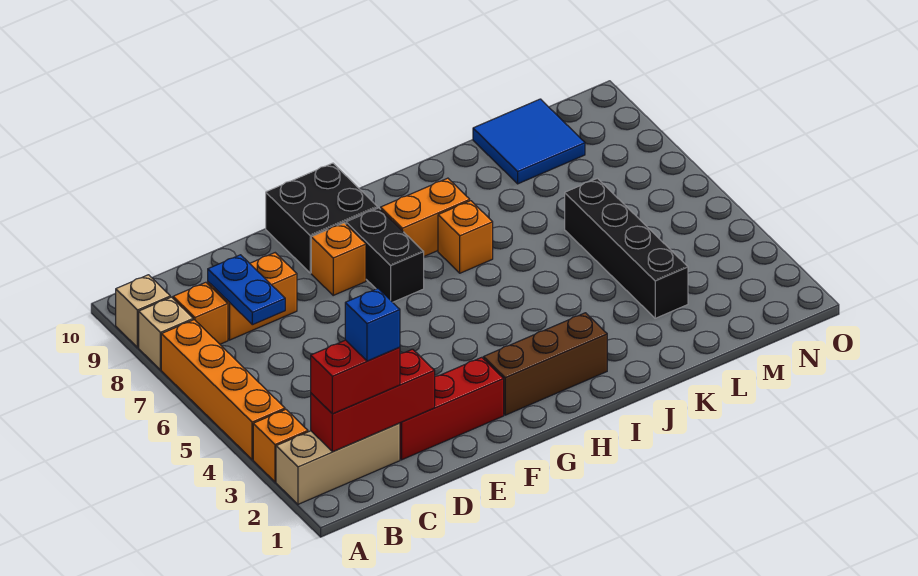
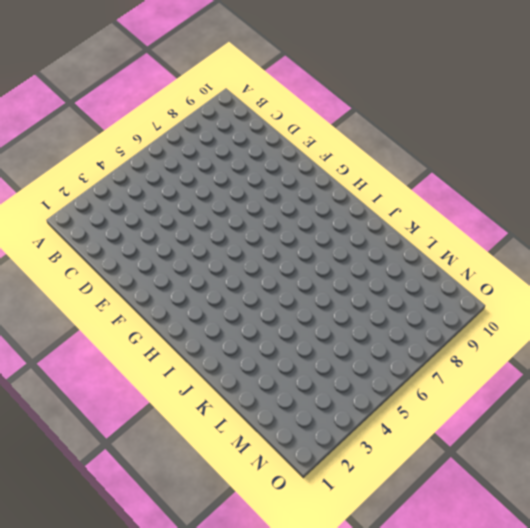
none -> tan brick A2:C2 level 1
none -> orange brick A3 level 1
none -> orange brick A4:A7 level 1

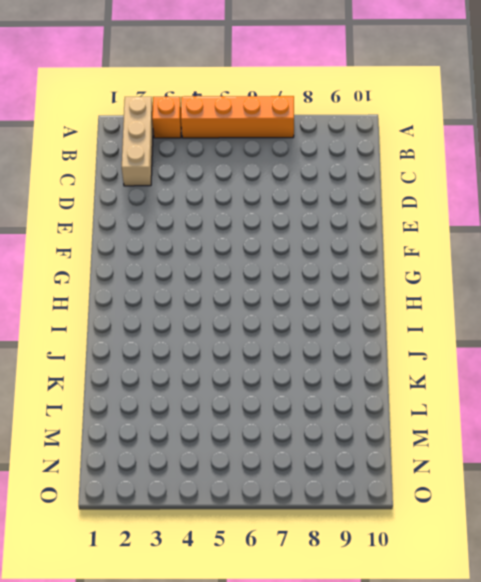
none -> tan brick A8 level 1
none -> tan brick A9 level 1
none -> orange brick B8 level 1

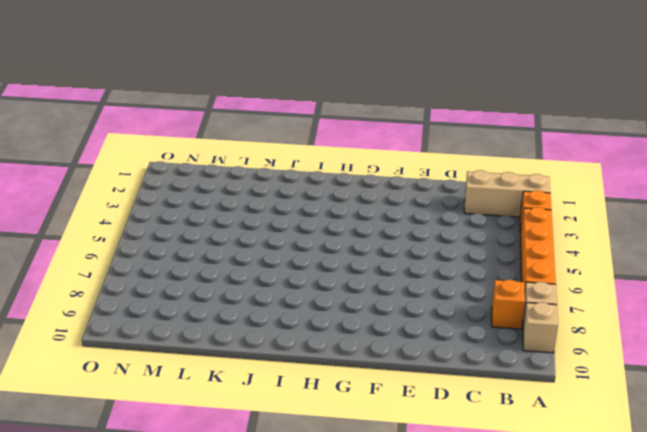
none -> orange brick C8:D8 level 1
none -> red brick D2:F2 level 1
none -> orange brick F8 level 1

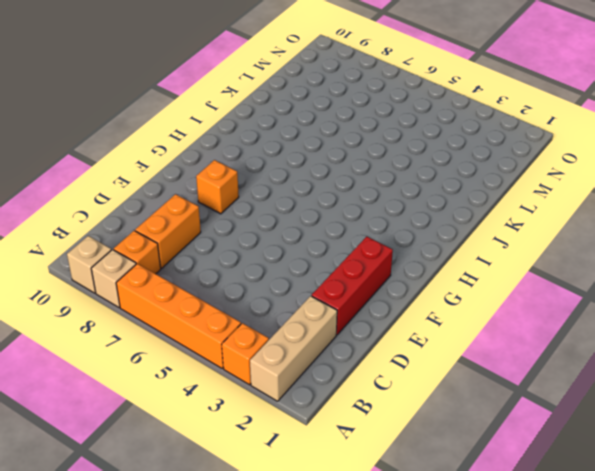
none -> black brick F9:G10 level 1
none -> brown brick G2:I2 level 1
none -> black brick G7:G8 level 1

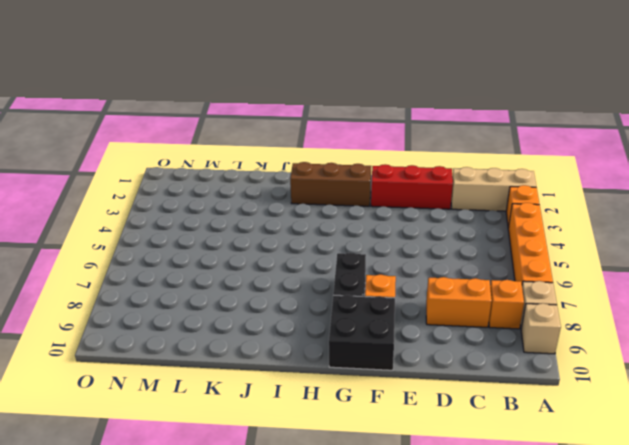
none -> orange brick H8:I8 level 1
none -> orange brick I7 level 1
none -> black brick L3:L6 level 1

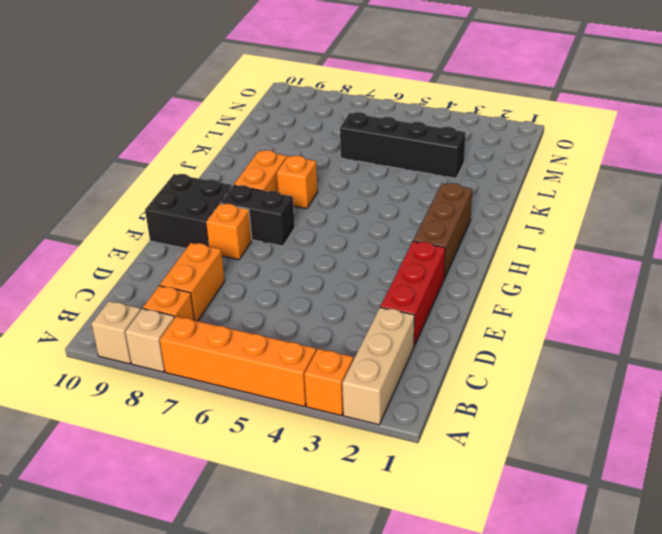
none -> blue tile L9:M10 level 1
none -> red brick B2:D2 level 2
none -> blue plate C7:C8 level 2

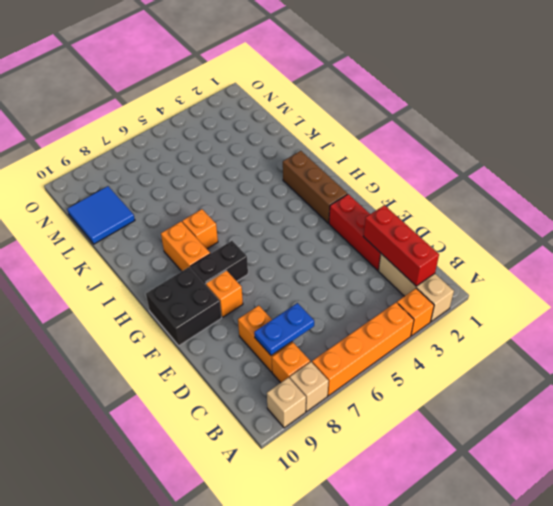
none -> black brick L3:L6 level 1
none -> red brick B2:C2 level 3
none -> blue brick C2 level 4

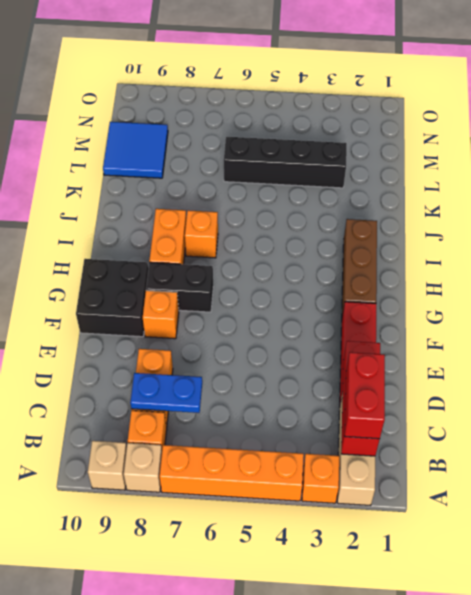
none -> blue brick C2 level 4

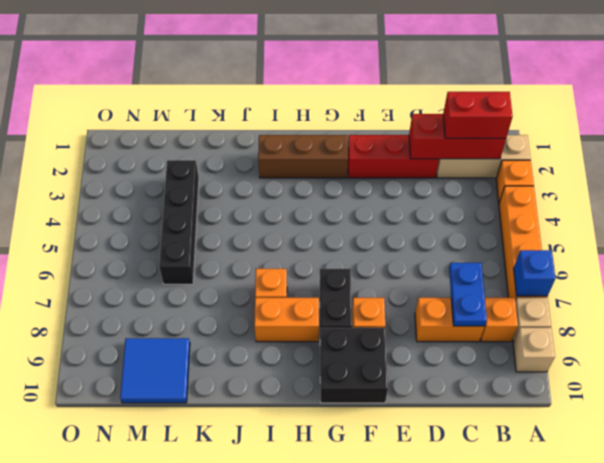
blue brick A7 level 2 -> blue brick C2 level 4

